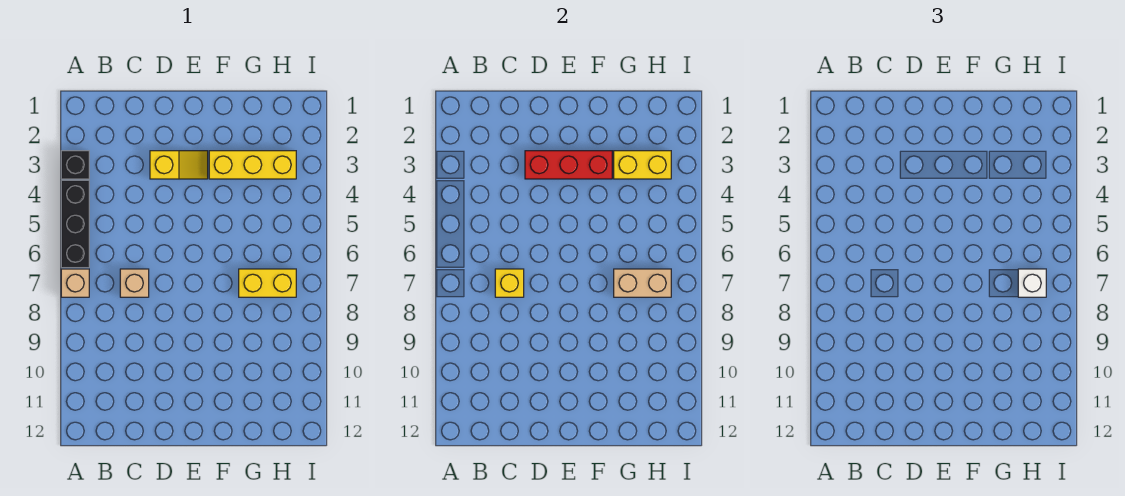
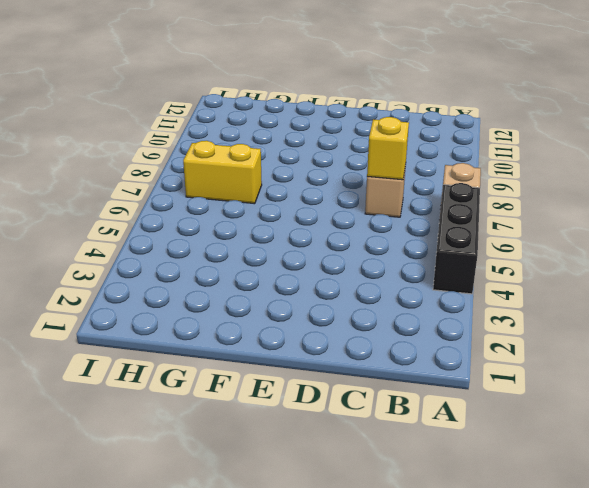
none -> black brick A3 level 1
none -> yellow slope D3:E3 level 1 top D
none -> yellow brick F3:H3 level 1

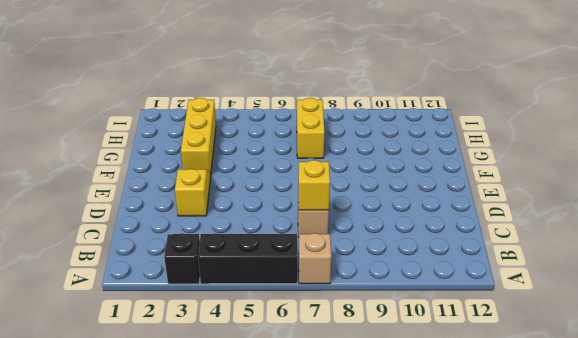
none -> red brick D3:F3 level 2
none -> yellow brick G3:H3 level 2
none -> tan brick G7:H7 level 2

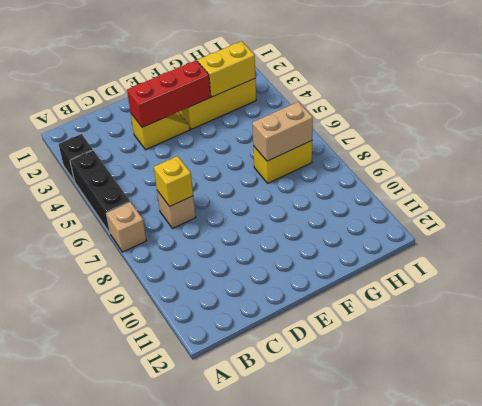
none -> white brick H7 level 3

